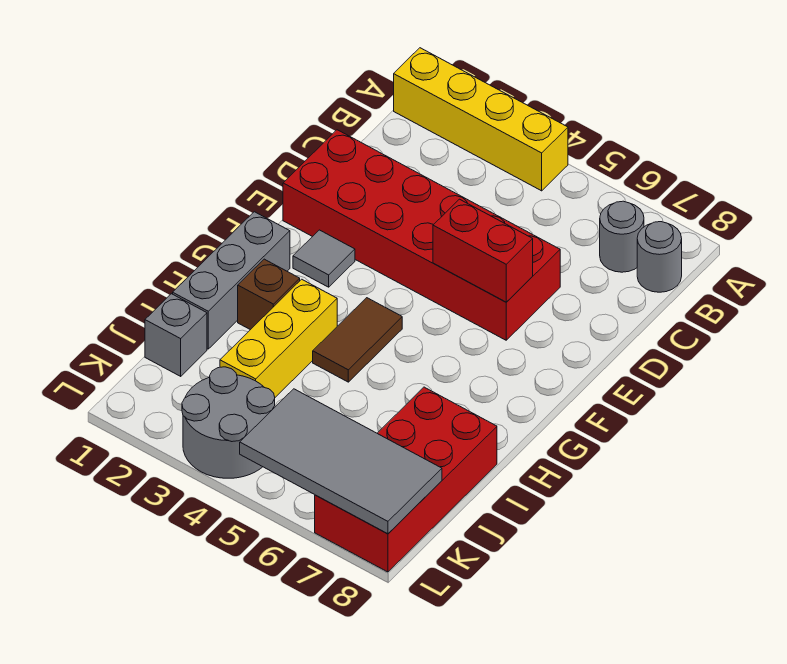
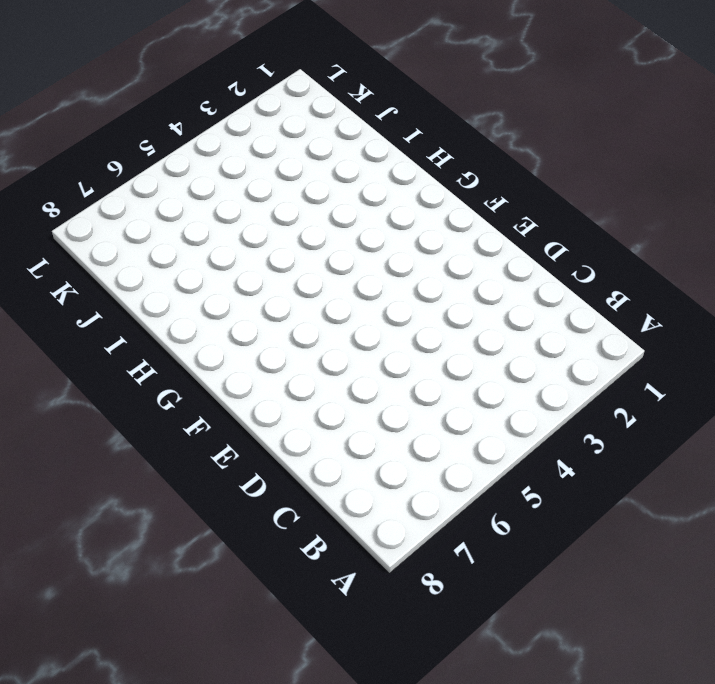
none -> yellow brick A1:A4 level 1
none -> grey round brick B7 level 1
none -> grey round brick B8 level 1

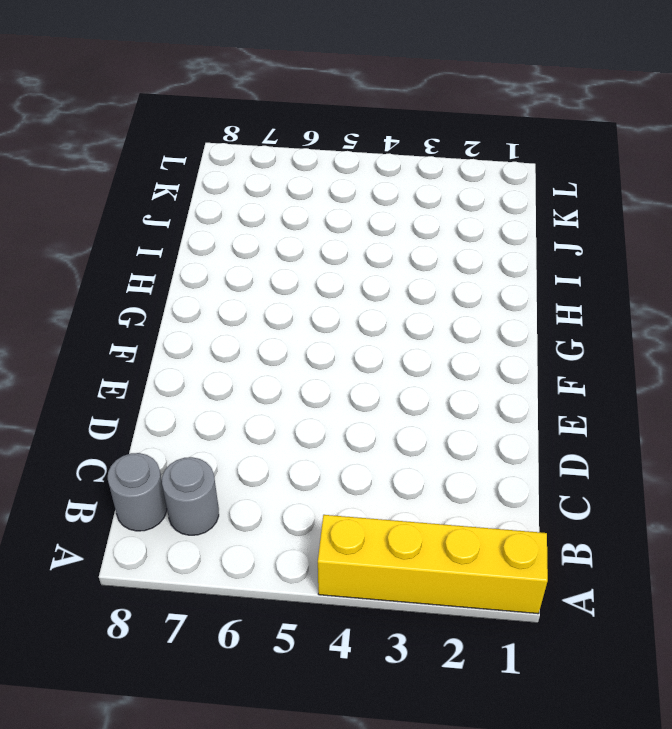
none -> red brick D1:E6 level 1
none -> grey tile F2 level 1
none -> grey brick G1:I1 level 1

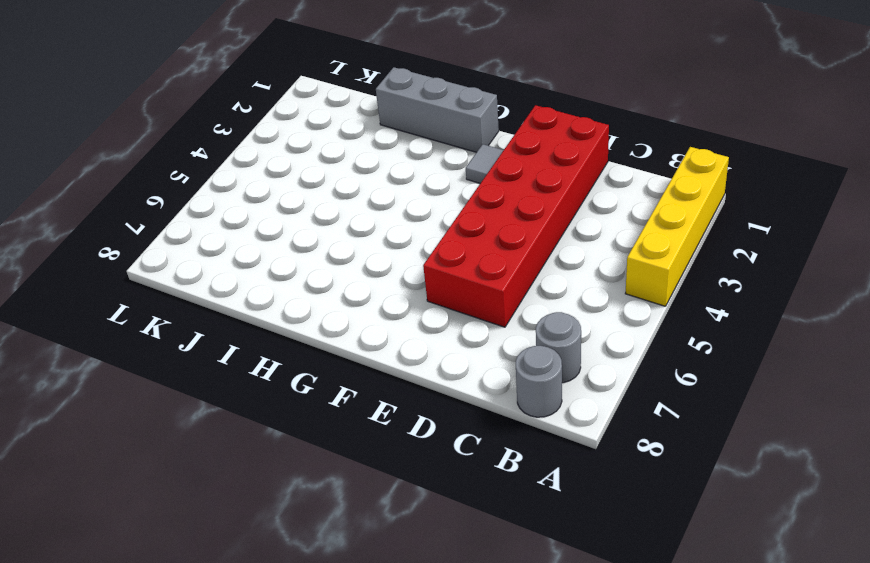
none -> brown tile G4:H4 level 1
none -> brown brick H2 level 1
none -> yellow brick H3:J3 level 1

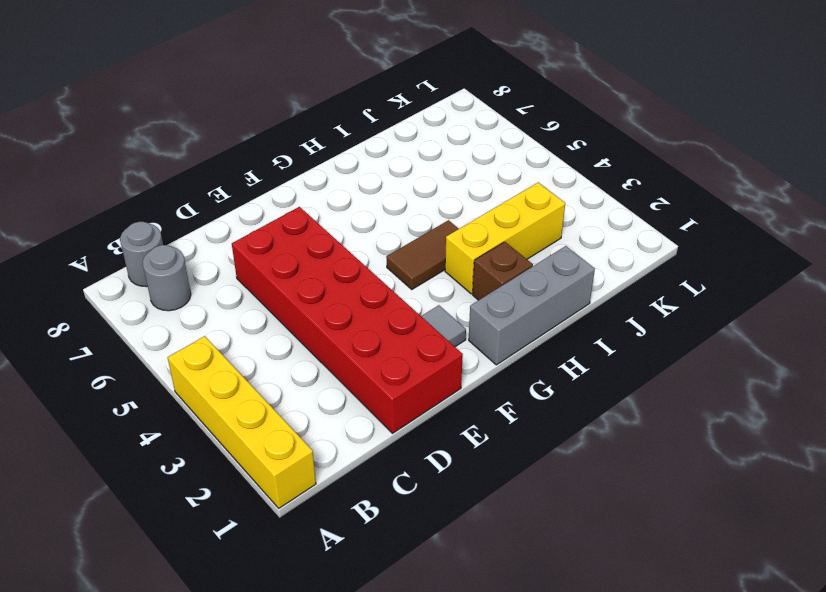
none -> red brick I7:L8 level 1
none -> grey brick J1 level 1
none -> grey round brick K3:L4 level 1

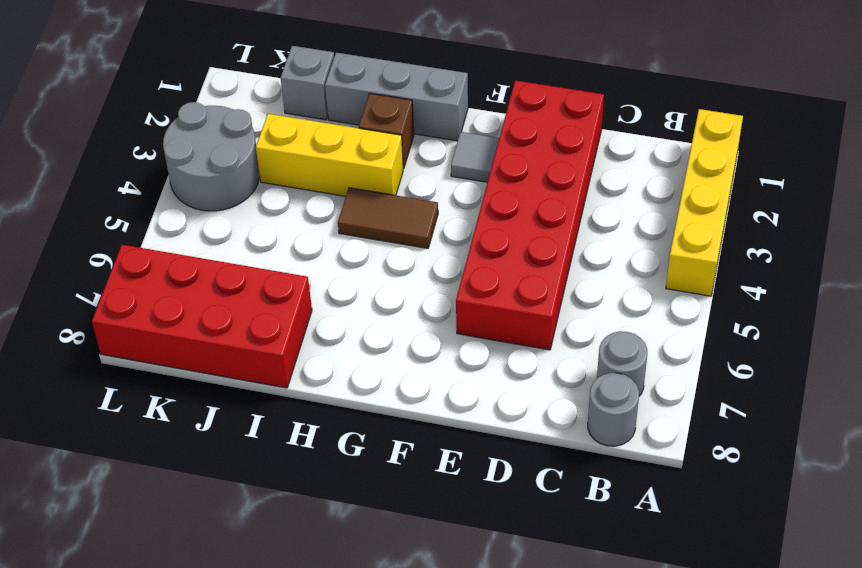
none -> red brick E5:E6 level 2
none -> grey tile K5:L8 level 2

